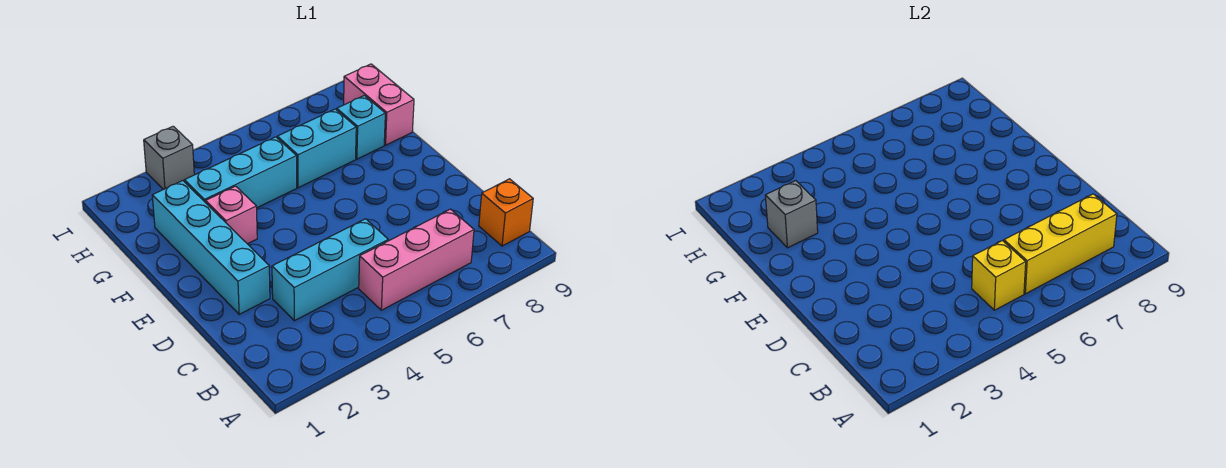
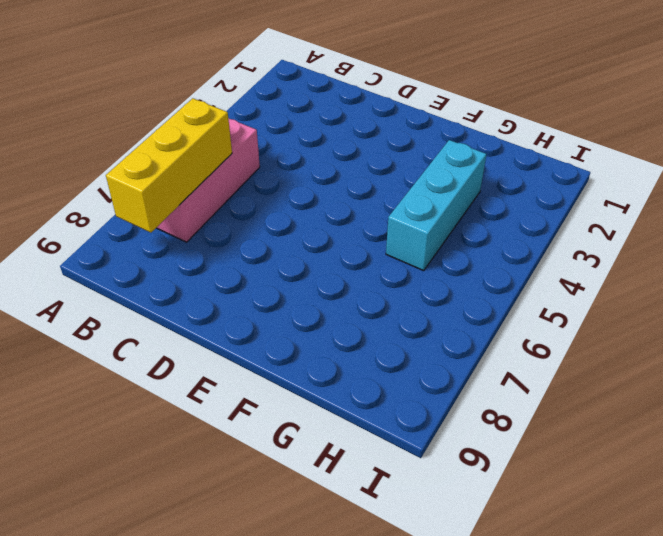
none -> orange brick B9 level 1
none -> cyan brick C3:C5 level 1
none -> cyan brick D2:G2 level 1

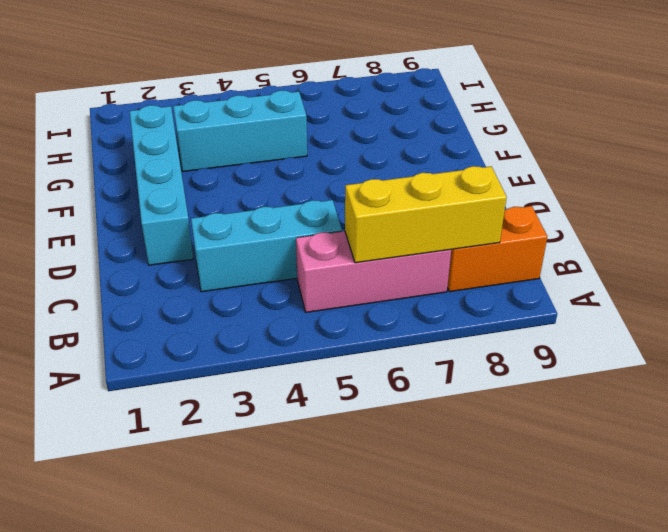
orange brick B8:B9 level 1 -> orange brick B9 level 1
none -> pink brick F3 level 1
none -> cyan brick G6:G7 level 1
none -> cyan brick G8 level 1

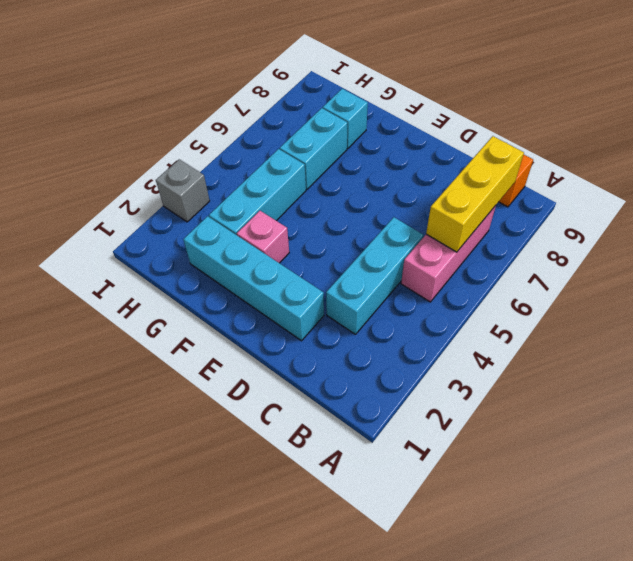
none -> pink brick G9:H9 level 1
none -> yellow brick B5 level 2
none -> grey brick G2 level 2

